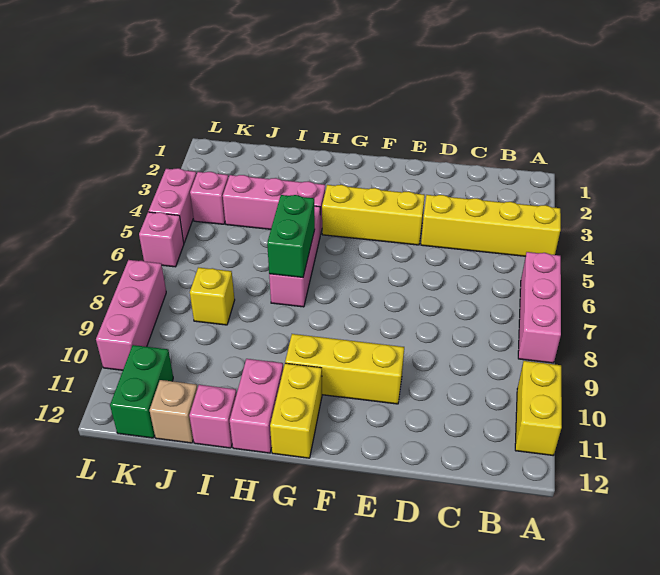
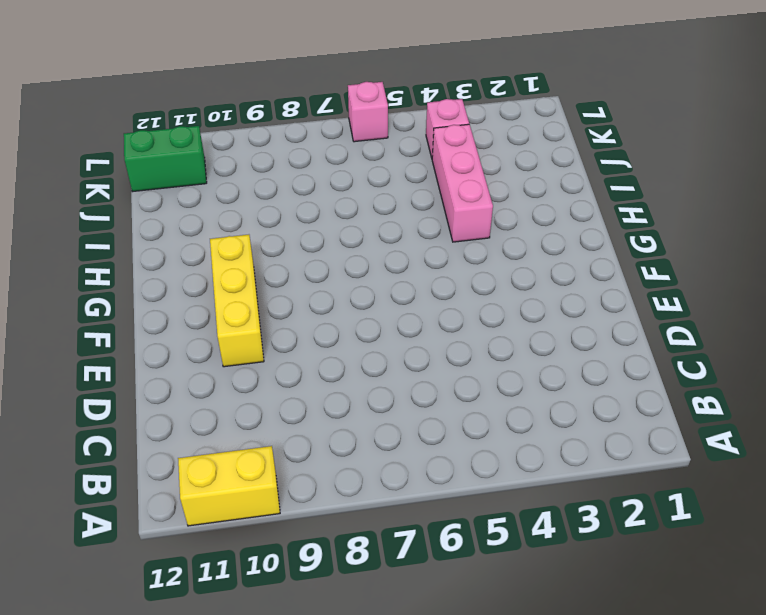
none -> yellow brick A4:D4 level 1
none -> pink brick A6:A8 level 1
none -> yellow brick E4:G4 level 1

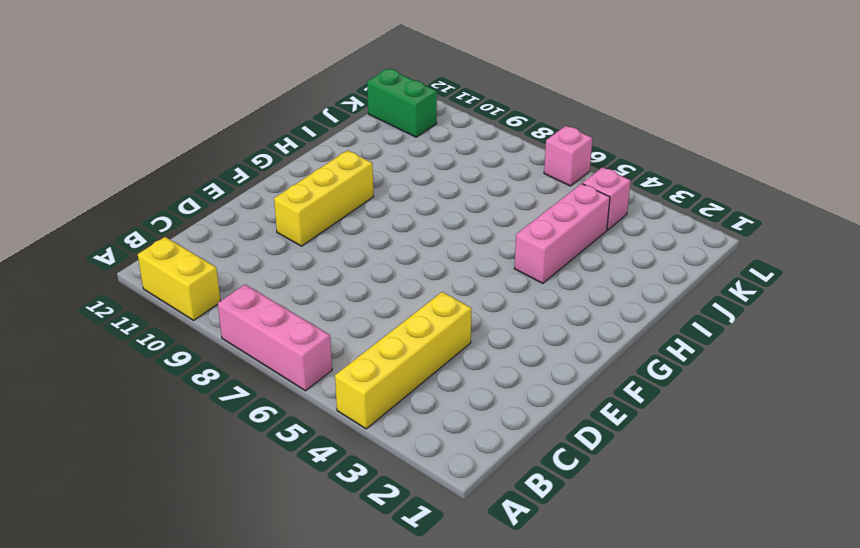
none -> yellow brick E4:G4 level 1
none -> yellow brick G11:G12 level 1
none -> pink brick H5:H7 level 1

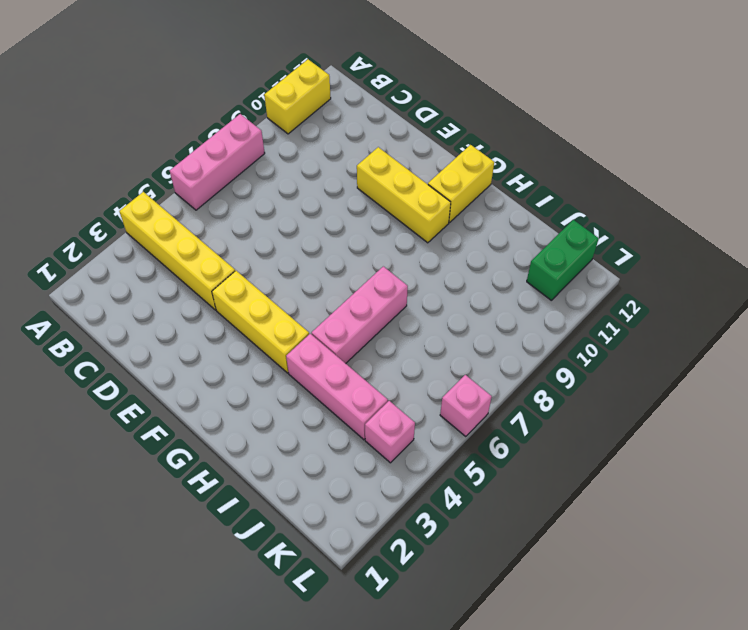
none -> pink brick H11:H12 level 1
none -> pink brick I12 level 1
none -> yellow brick J8 level 1

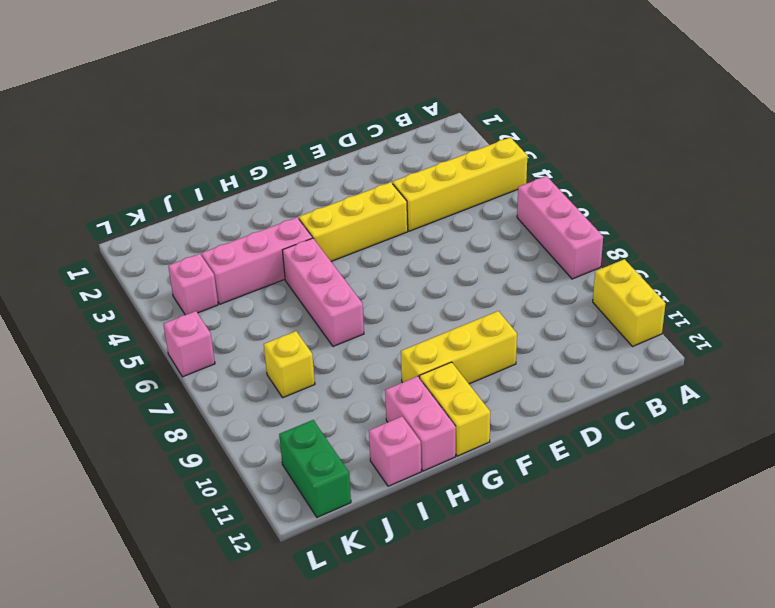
none -> tan brick J12 level 1
none -> pink brick L4:L5 level 1
none -> pink brick L8:L10 level 1

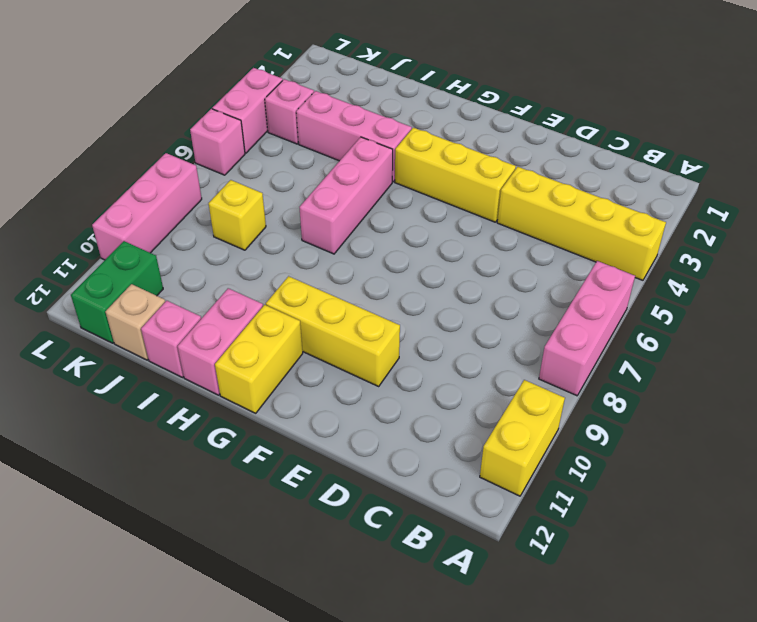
none -> green brick H6:H7 level 2

